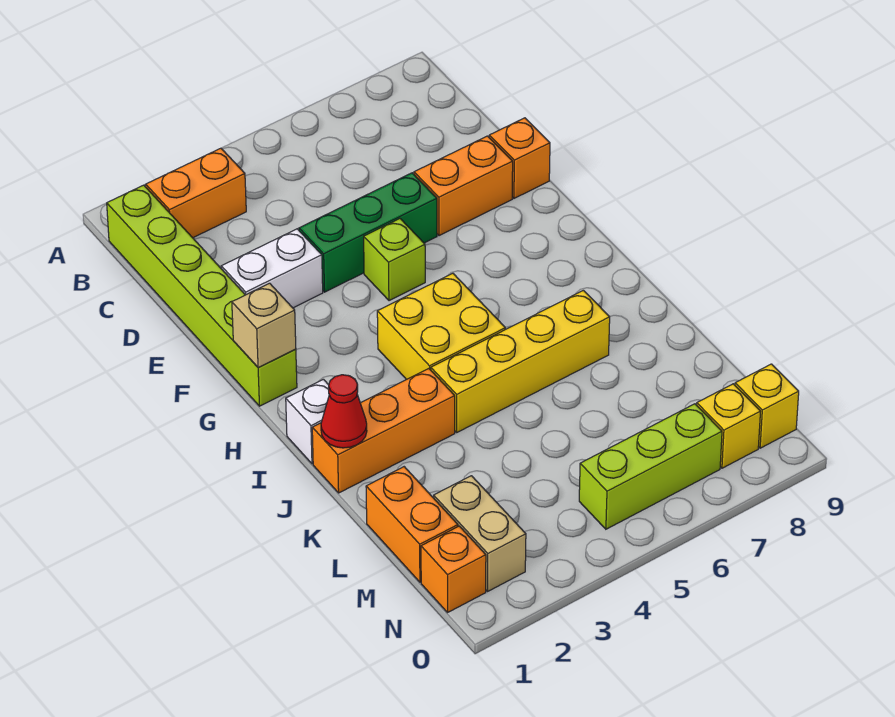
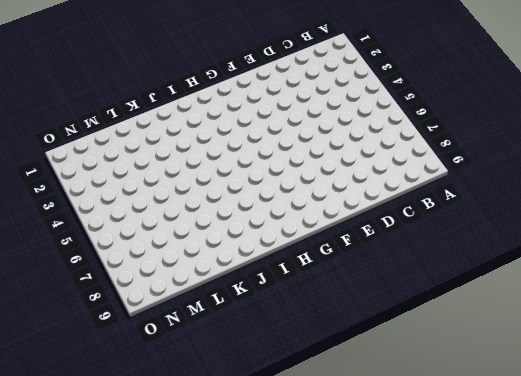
none -> lime brick B1:G1 level 1
none -> orange brick B2:B3 level 1
none -> white brick E2:E3 level 1

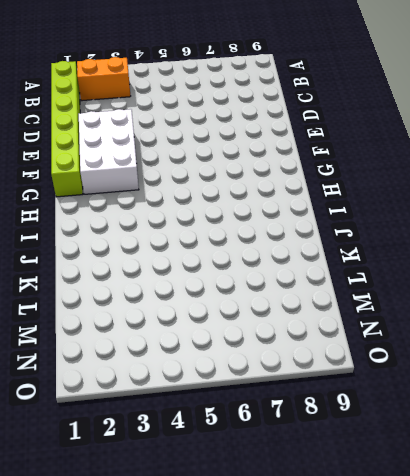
white brick E2:G3 level 1 -> white brick E2:E3 level 1
none -> green brick E4:E6 level 1
none -> orange brick E7:E8 level 1
none -> orange brick E9 level 1

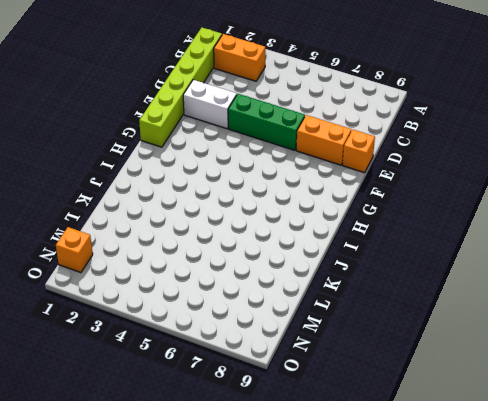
none -> lime brick F5 level 1
none -> yellow brick H4:I5 level 1
none -> white brick I1 level 1

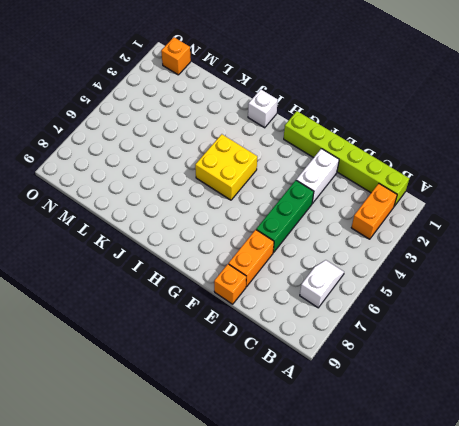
white slope B6:B7 level 1 top 7 -> none
none -> lime brick F5 level 1
none -> orange brick J1:J3 level 1
none -> yellow brick J4:J7 level 1

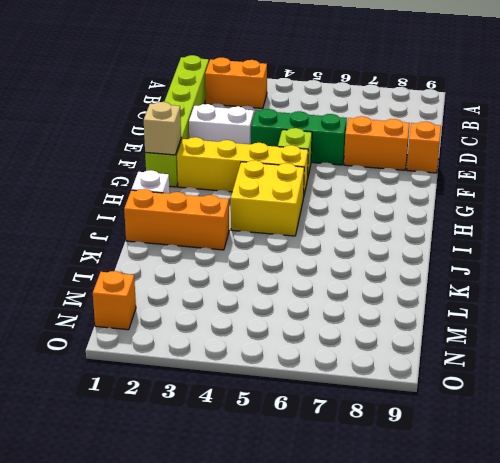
yellow brick G2:G5 level 1 -> yellow brick J4:J7 level 1
none -> orange brick L1:M1 level 1
none -> tan brick M2:N2 level 1
none -> lime brick N5:N7 level 1

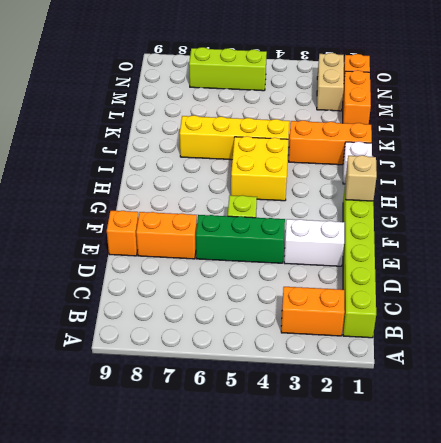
none -> yellow brick N8 level 1
none -> yellow brick N9 level 1
none -> red cone J1 level 2

